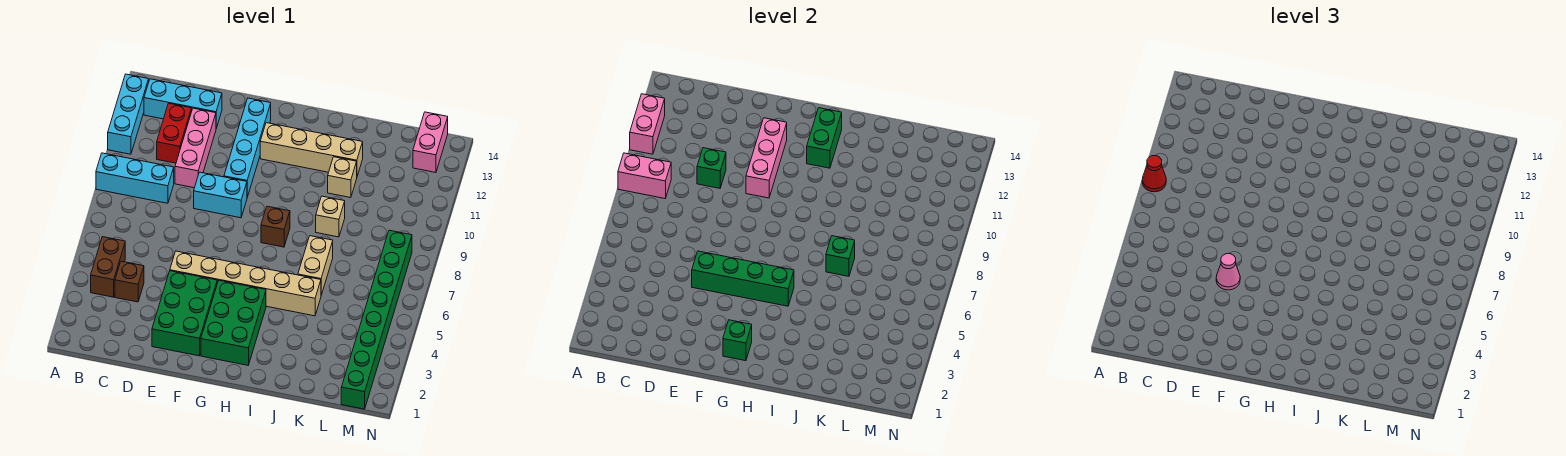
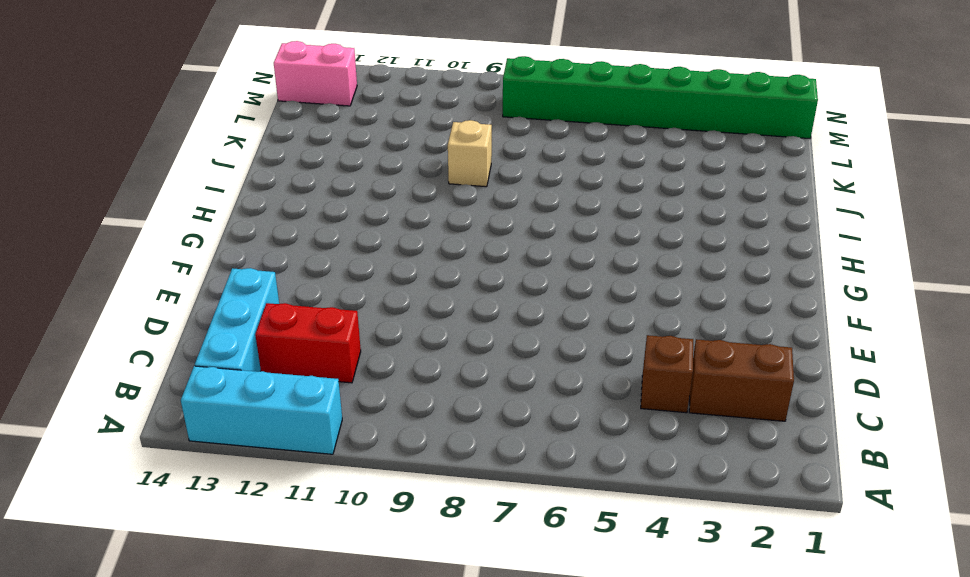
brown brick C2:C3 level 1 -> brown brick B4:B5 level 1
none -> cyan brick A9:C9 level 1
none -> pink brick D10:D12 level 1
none -> green brick E2:F4 level 1

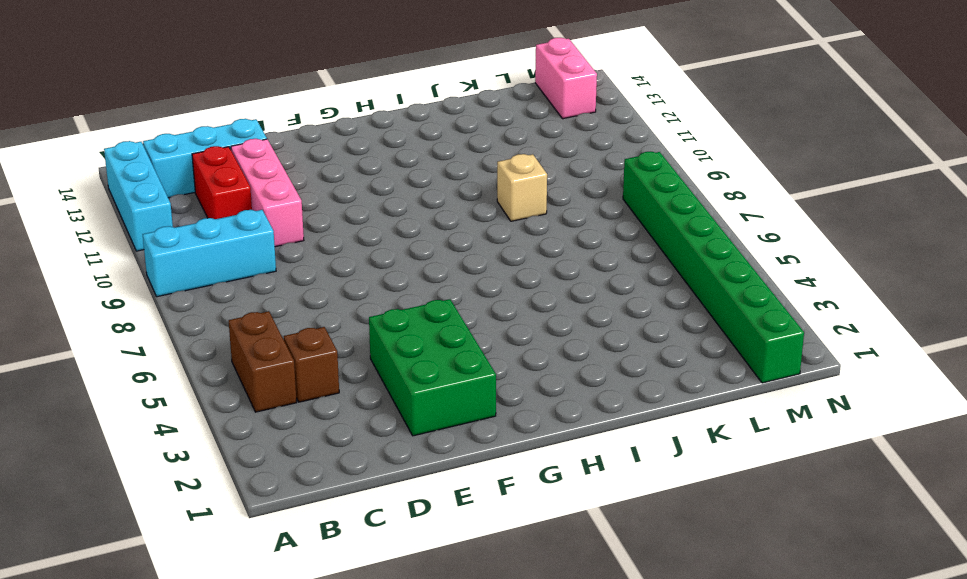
none -> tan brick E5:J5 level 1
none -> cyan brick E9:F9 level 1
none -> cyan brick F10:F13 level 1

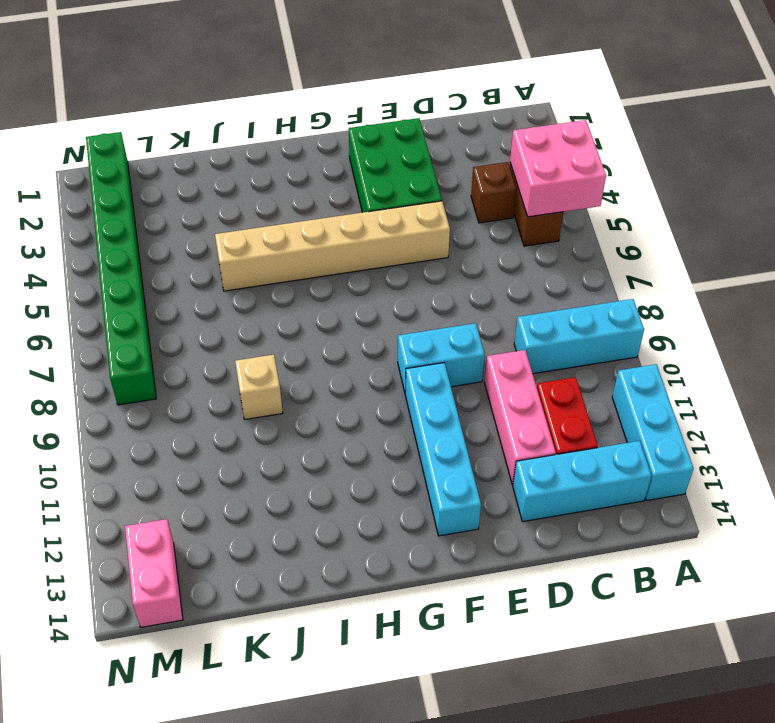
pink brick A4:B5 level 2 -> none
none -> green brick G2:H4 level 1
none -> tan brick G12:J12 level 1
none -> brown brick H8 level 1

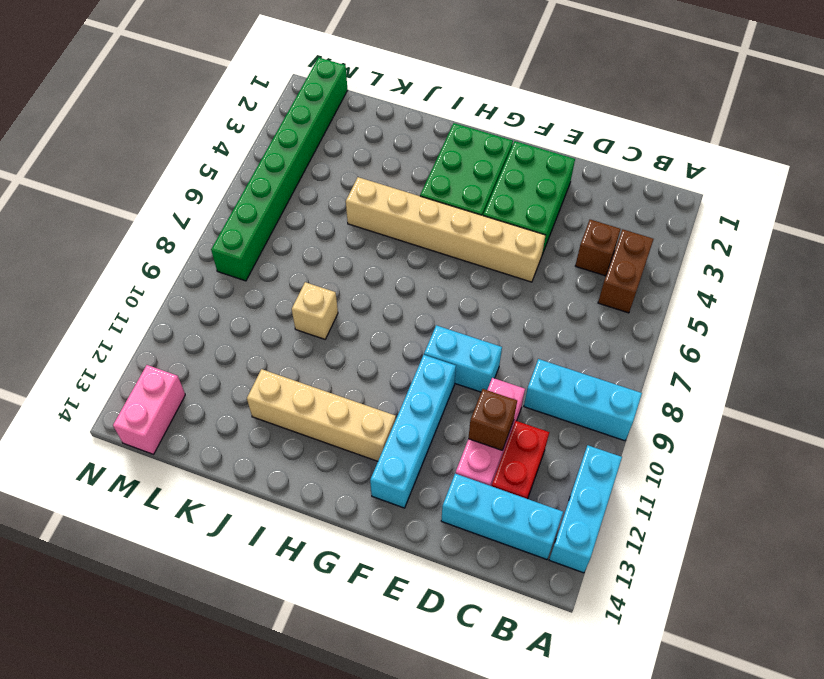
brown brick D11 level 2 -> brown brick H8 level 1
none -> tan brick J6:J7 level 1
none -> tan brick J11 level 1
none -> pink brick A9:B9 level 2

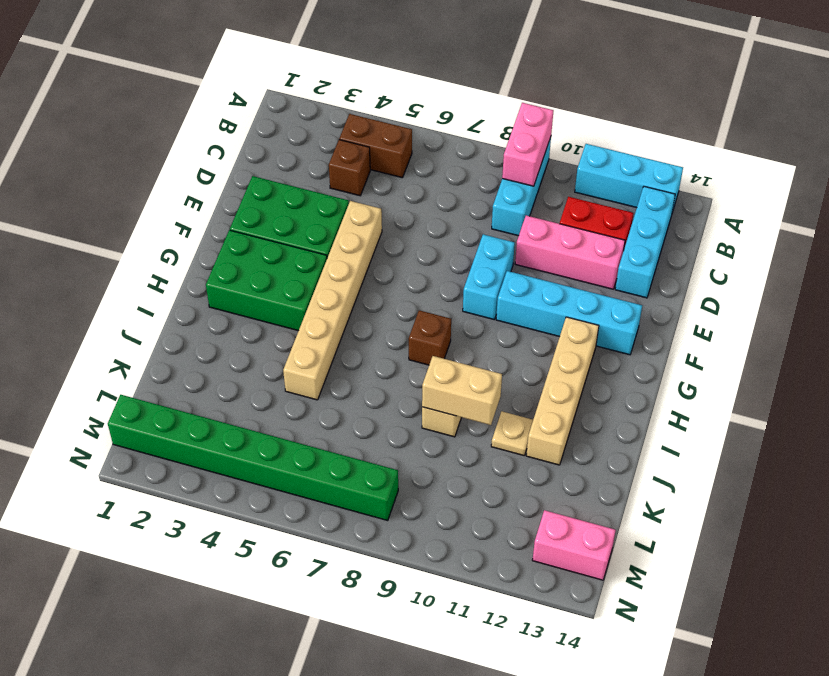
tan brick J9:J10 level 2 -> tan brick J6:J7 level 1
tan plate J11 level 1 -> tan brick J11 level 1
none -> pink brick A11:A12 level 2
none -> green brick D10 level 2
none -> green brick E5:H5 level 2

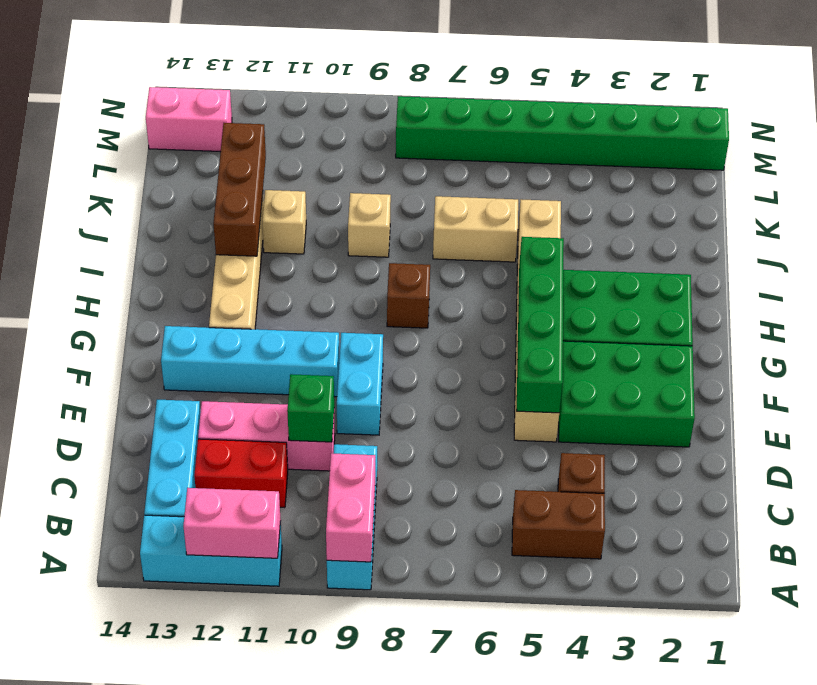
brown brick I12:K12 level 2 -> none
none -> pink brick F10:F12 level 2
none -> green brick G2 level 2
none -> green brick H12:H13 level 2

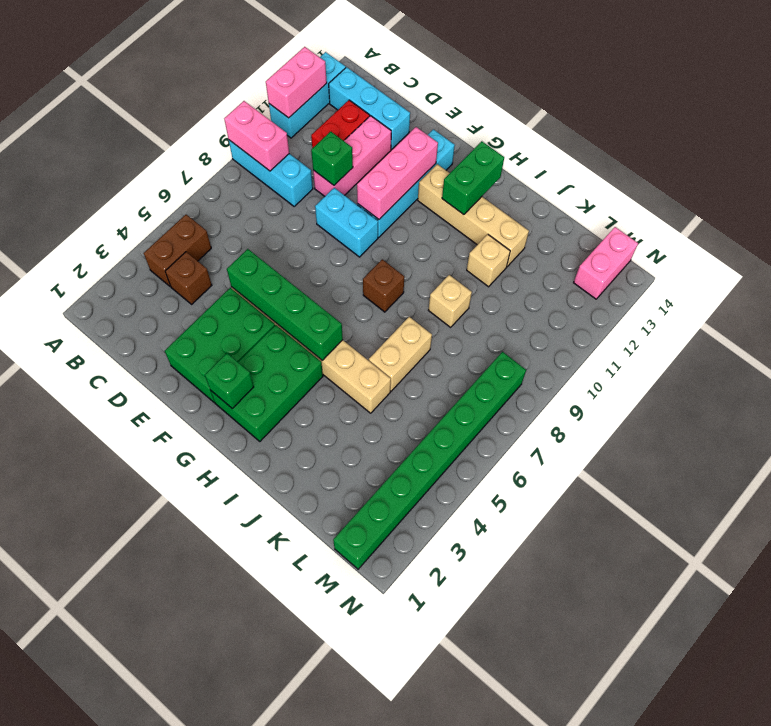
none -> green brick J7 level 2
none -> red cone A9 level 3
none -> pink cone E5 level 3

